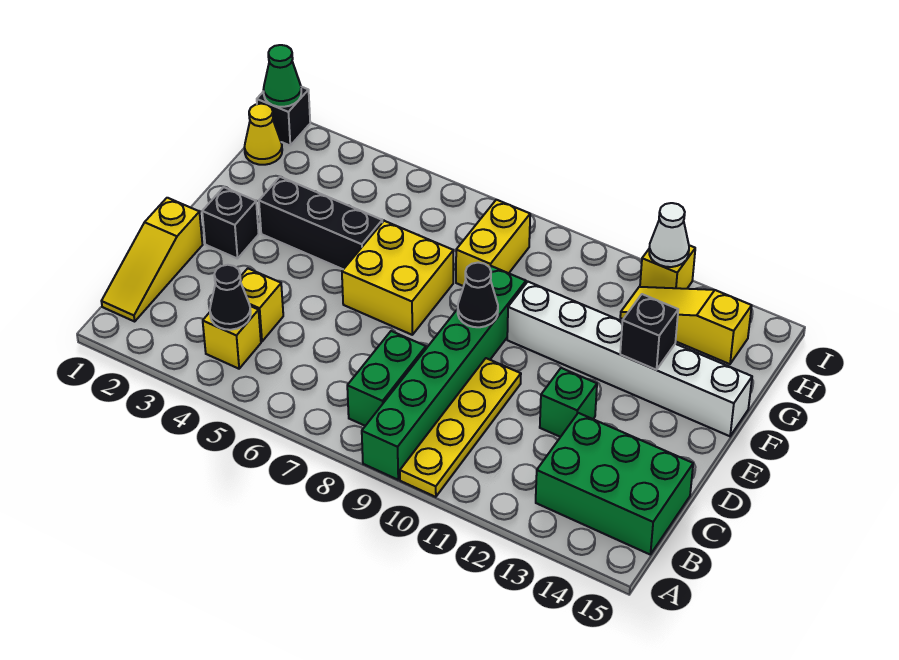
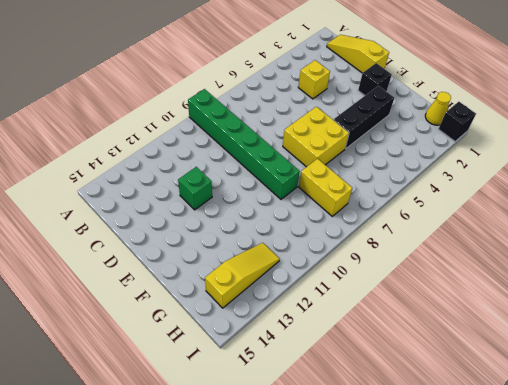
none -> yellow plate A10:D10 level 1
none -> yellow brick B4 level 1
none -> green brick B8:C8 level 1

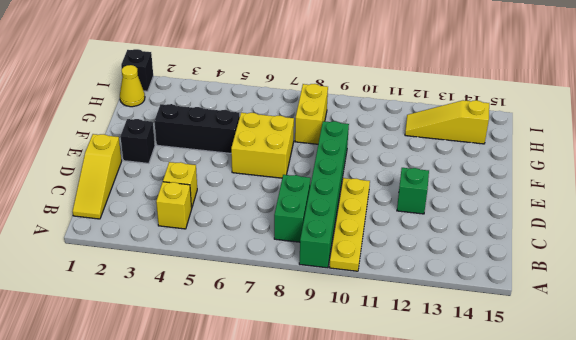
none -> green brick B13:C15 level 1
none -> white brick F10:F15 level 1
none -> yellow brick I12 level 1

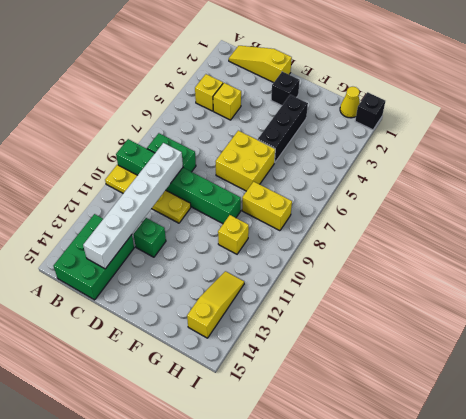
white brick C9:C14 level 2 -> white brick F10:F15 level 1
yellow brick G10 level 1 -> yellow brick I12 level 1
none -> black cone B4 level 2
none -> black cone E9 level 2
none -> black brick F13 level 2

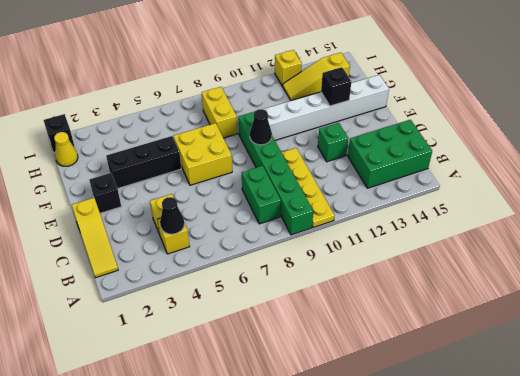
none -> green cone I1 level 2
none -> white cone I12 level 2

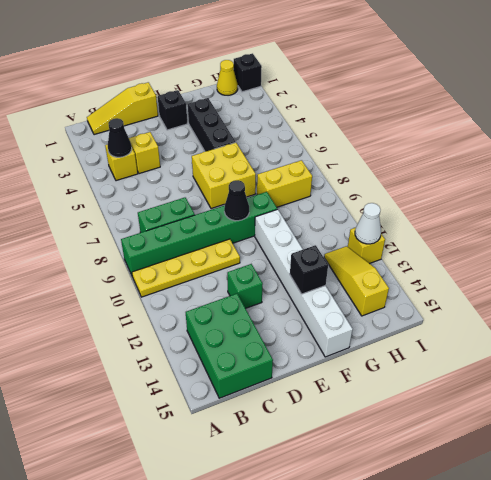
none -> green cone I1 level 2

